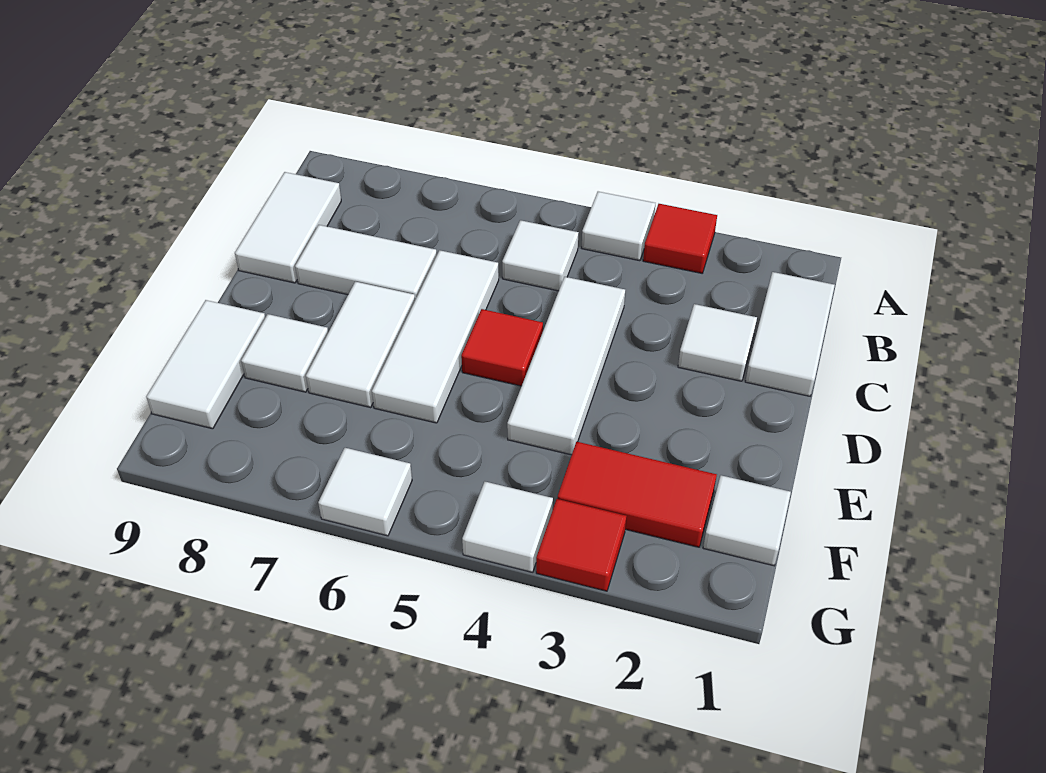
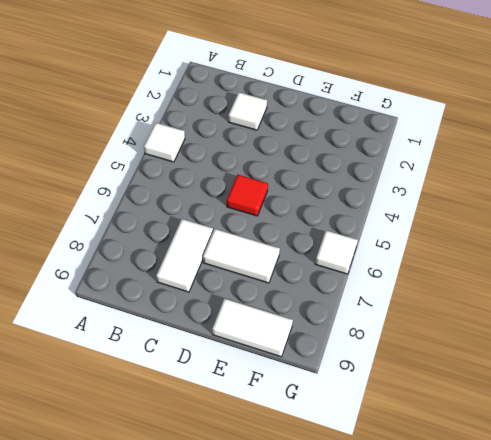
none -> red tile A3 level 1
none -> white tile B1:C1 level 1
none -> white tile B5 level 1

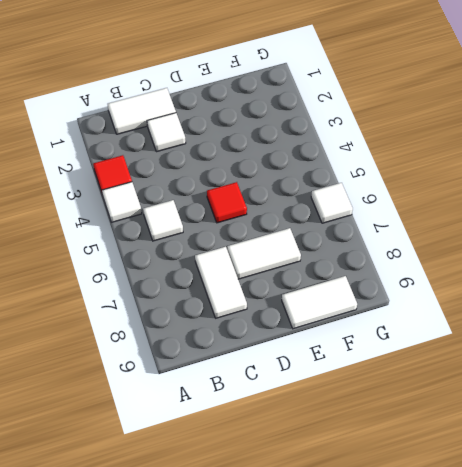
none -> white tile B9:C9 level 1
none -> white tile C4:E4 level 1
none -> white tile C6:E6 level 1

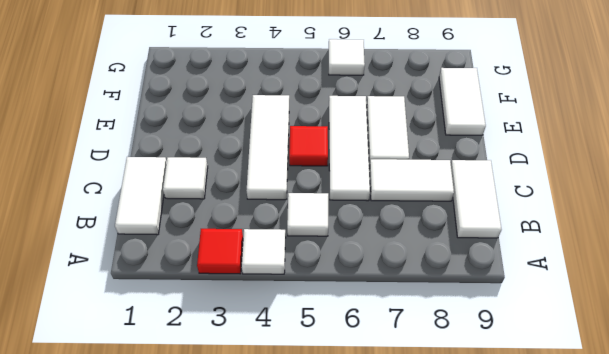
none -> white tile E8 level 1
none -> white tile F1 level 1
none -> red tile F2:F3 level 1

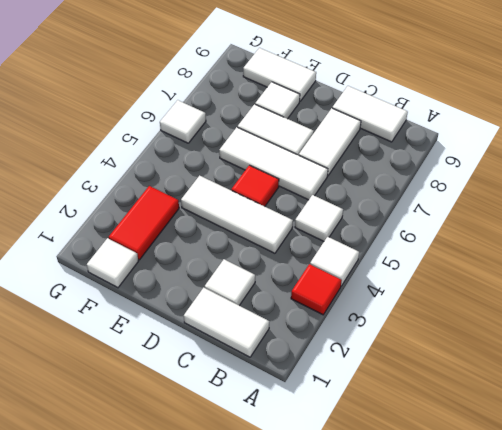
none -> red tile G3 level 1
none -> white tile G4 level 1

